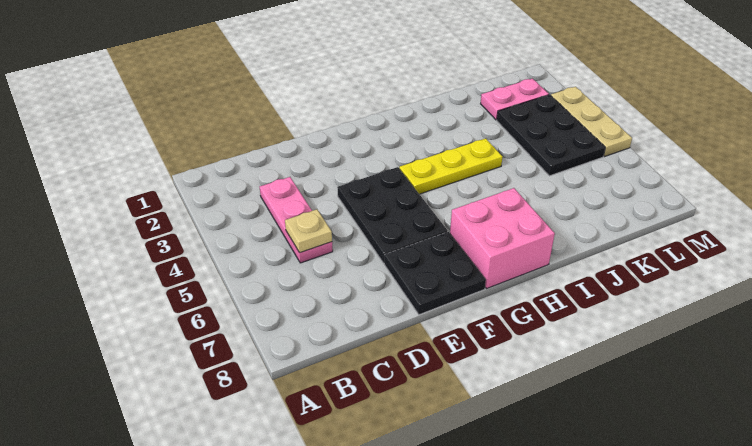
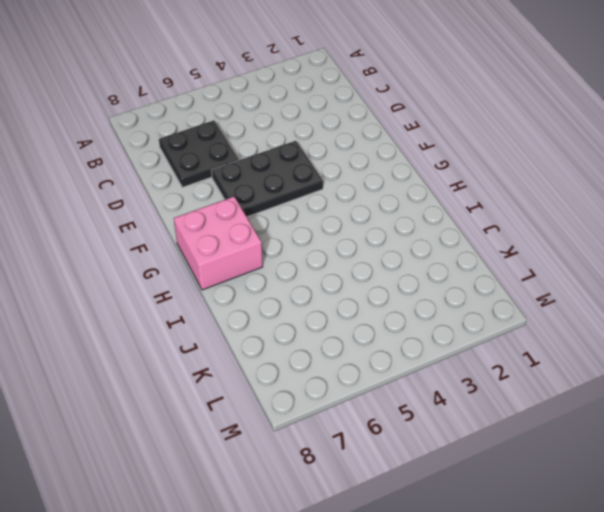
black plate C6:D7 level 1 -> black plate E7:F8 level 1
none -> pink plate C3:C5 level 1
none -> yellow plate G4:I4 level 1

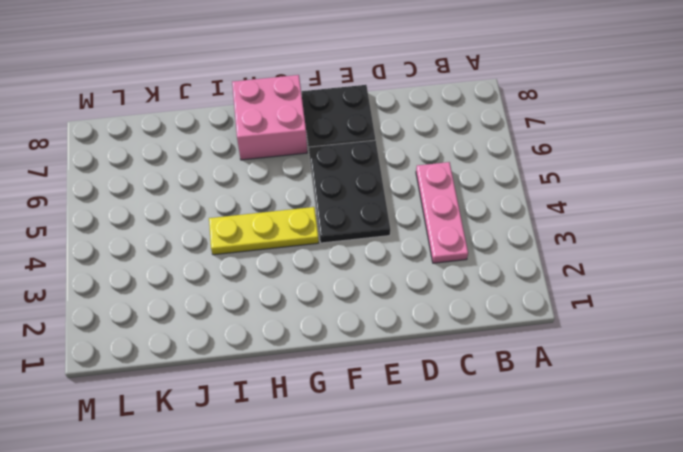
none -> pink plate K2:L2 level 1
none -> black plate K3:L5 level 1

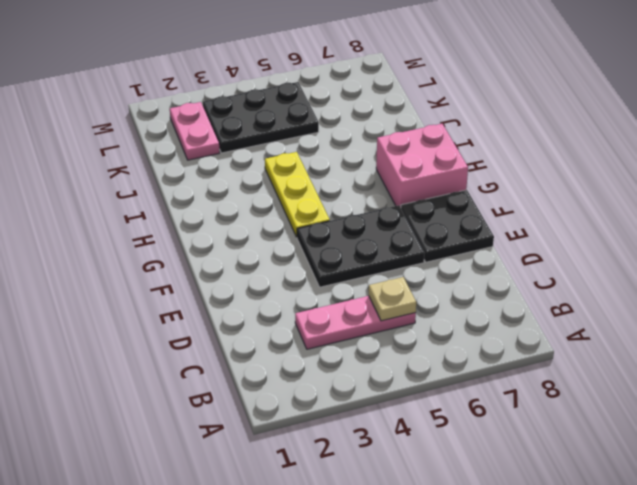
none -> tan plate M3:M5 level 1

